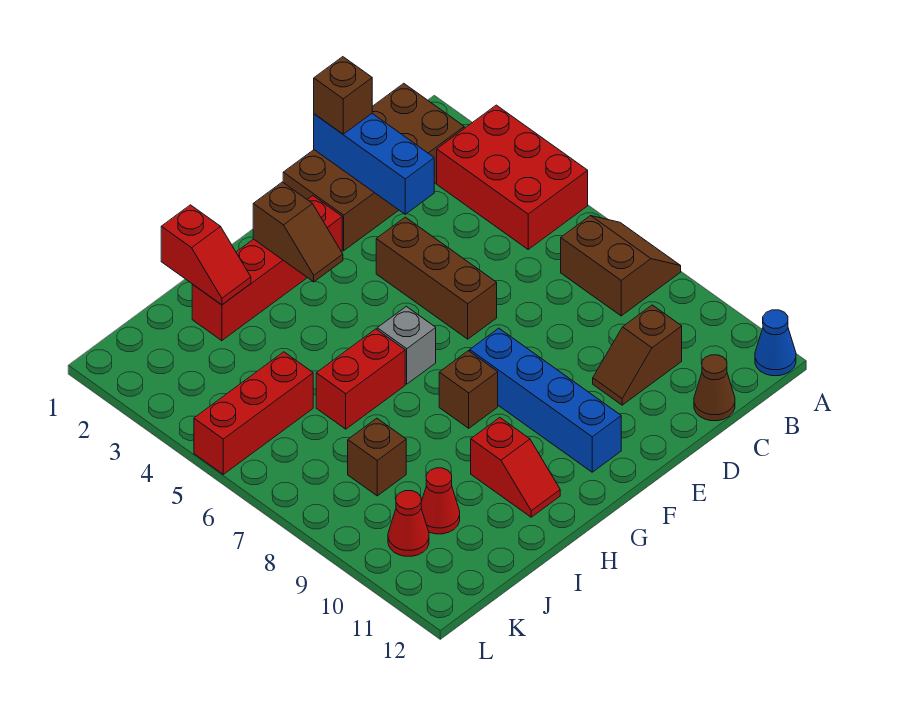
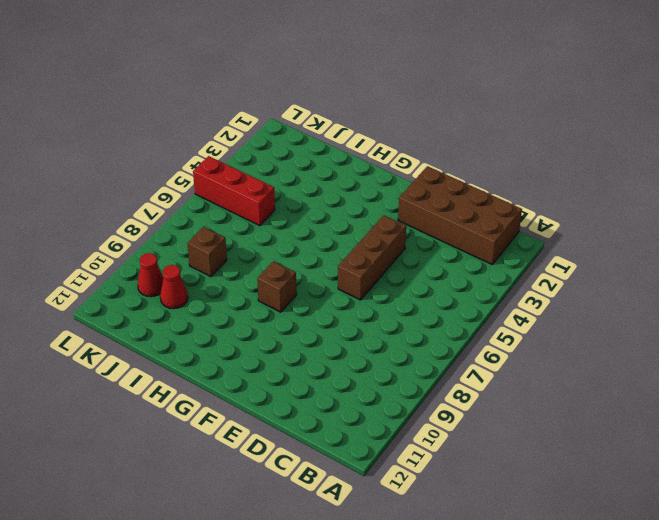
none -> red brick A3:B5 level 1
none -> brown slope A7:B8 level 1 top B
none -> blue cone A12 level 1

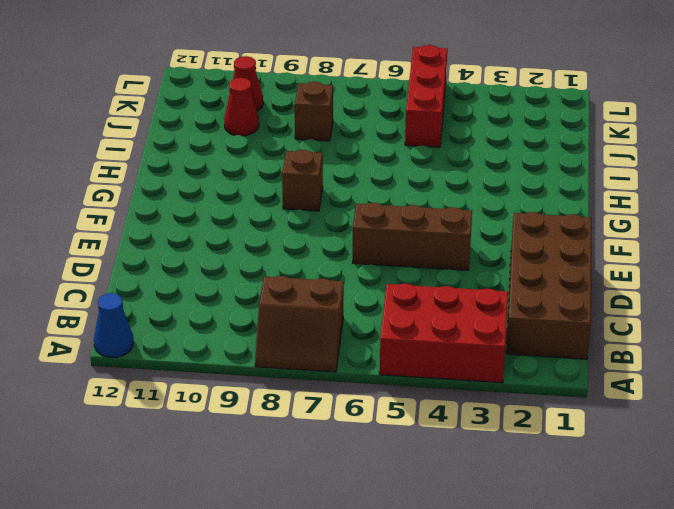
none -> brown slope C10:D10 level 1 top C
none -> brown cone C12 level 1
none -> red brick F2:I2 level 1

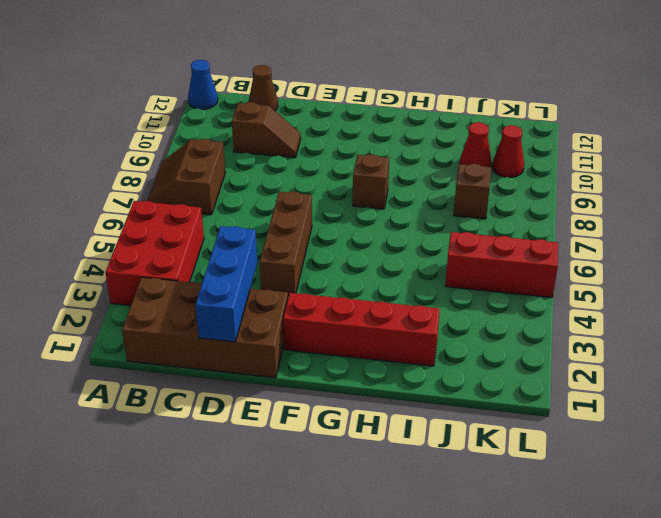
none -> blue brick F8:F11 level 1
none -> grey brick G6 level 1
none -> red brick H6:I6 level 1

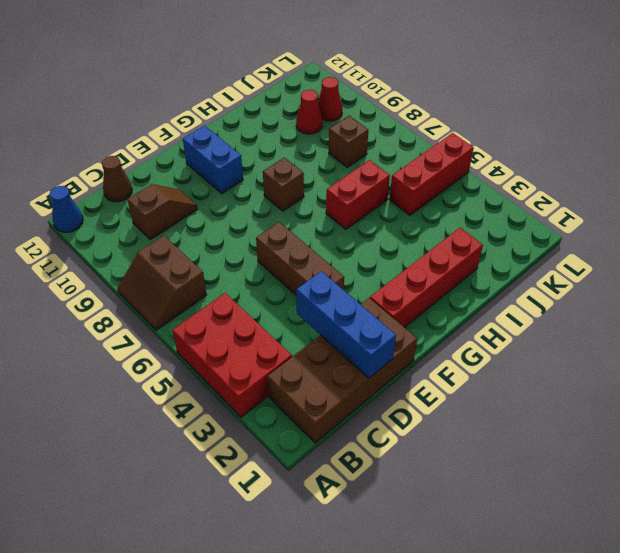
blue brick F10:F11 level 1 -> blue brick F8:F11 level 1
none -> grey brick G6 level 1
none -> red slope H10:H11 level 1 top 10
none -> brown slope G2:G3 level 2 top 2

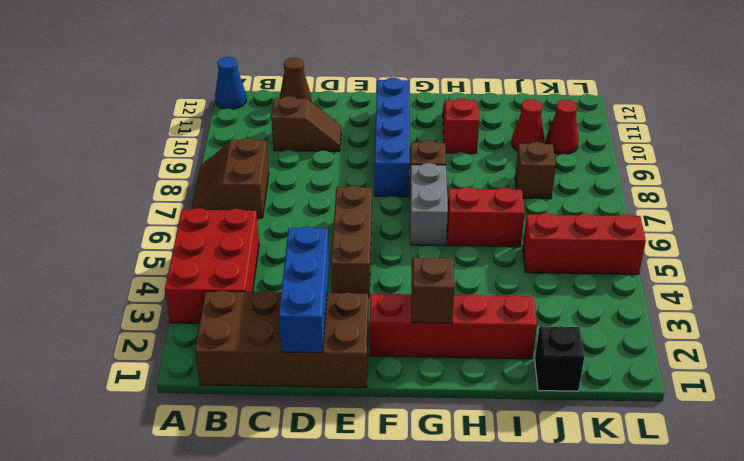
grey brick G6:G7 level 1 -> grey brick G6 level 1
black brick J1 level 1 -> none
none -> red slope I1:I2 level 2 top 1
none -> brown brick D1 level 3

